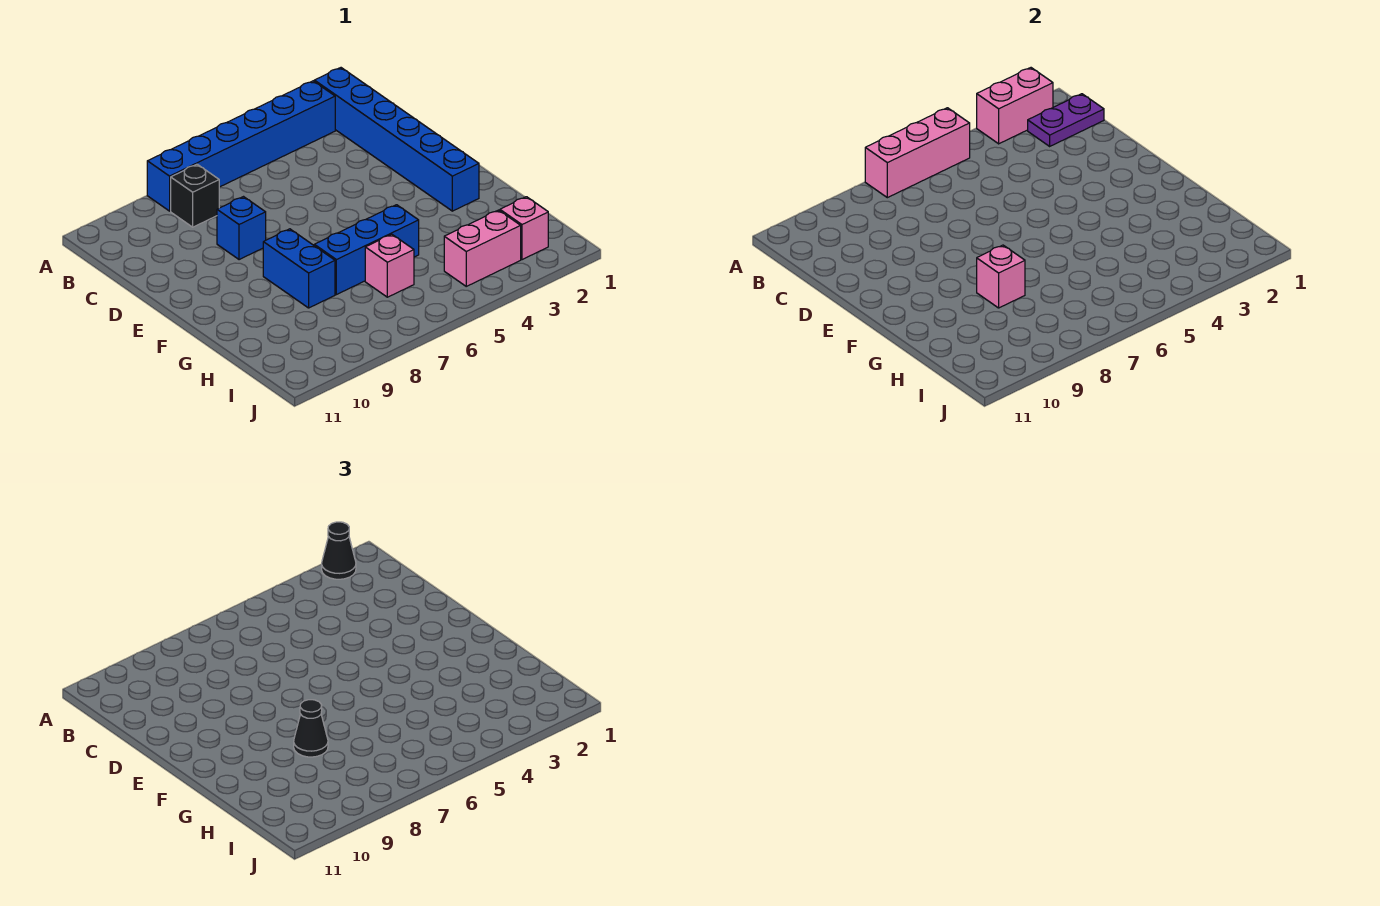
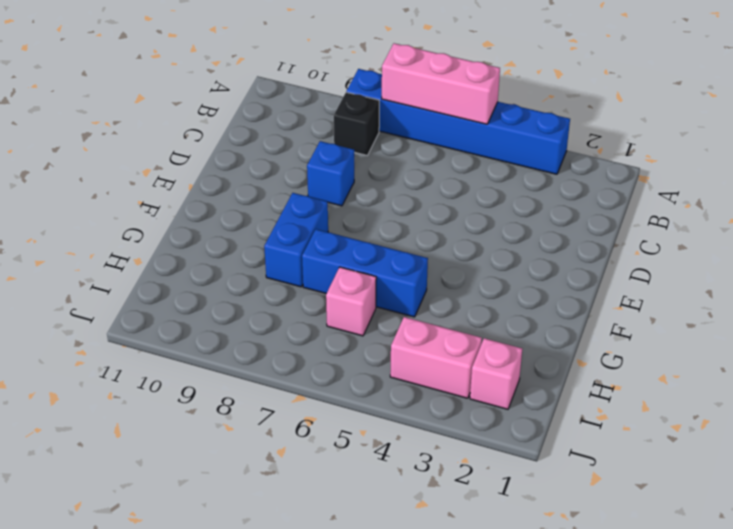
none -> blue brick A2:F2 level 1
none -> pink brick A2:A3 level 2
none -> purple plate B1:B2 level 2

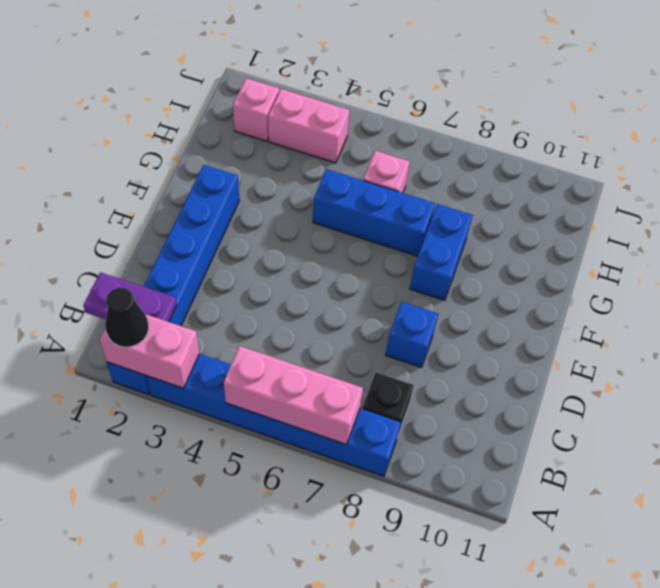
none -> pink brick G8 level 2
none -> black cone G8 level 3

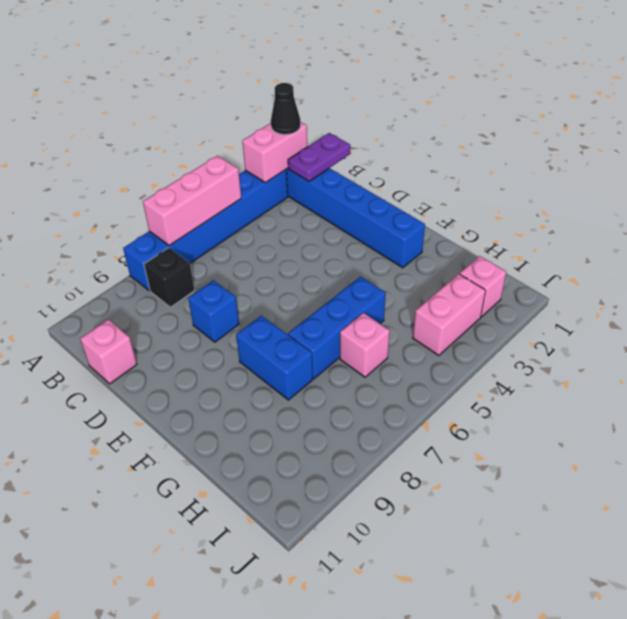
pink brick C11 level 1 -> pink brick G8 level 2
none -> black cone G8 level 3

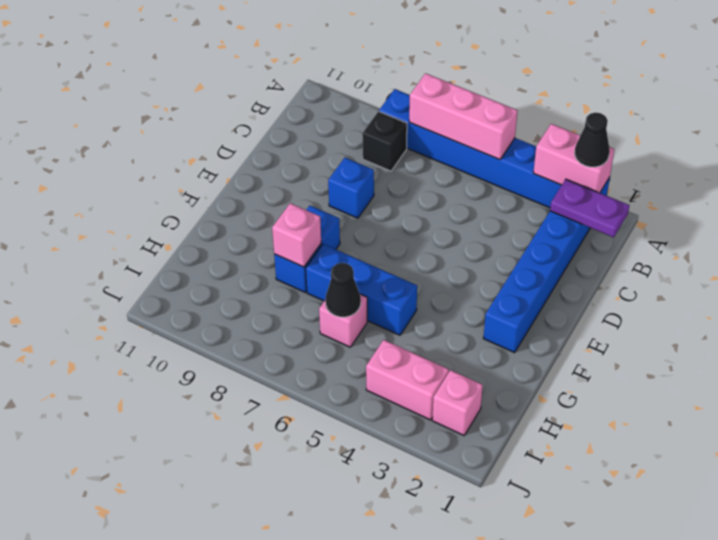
black cone H6 level 2 -> black cone G8 level 3

